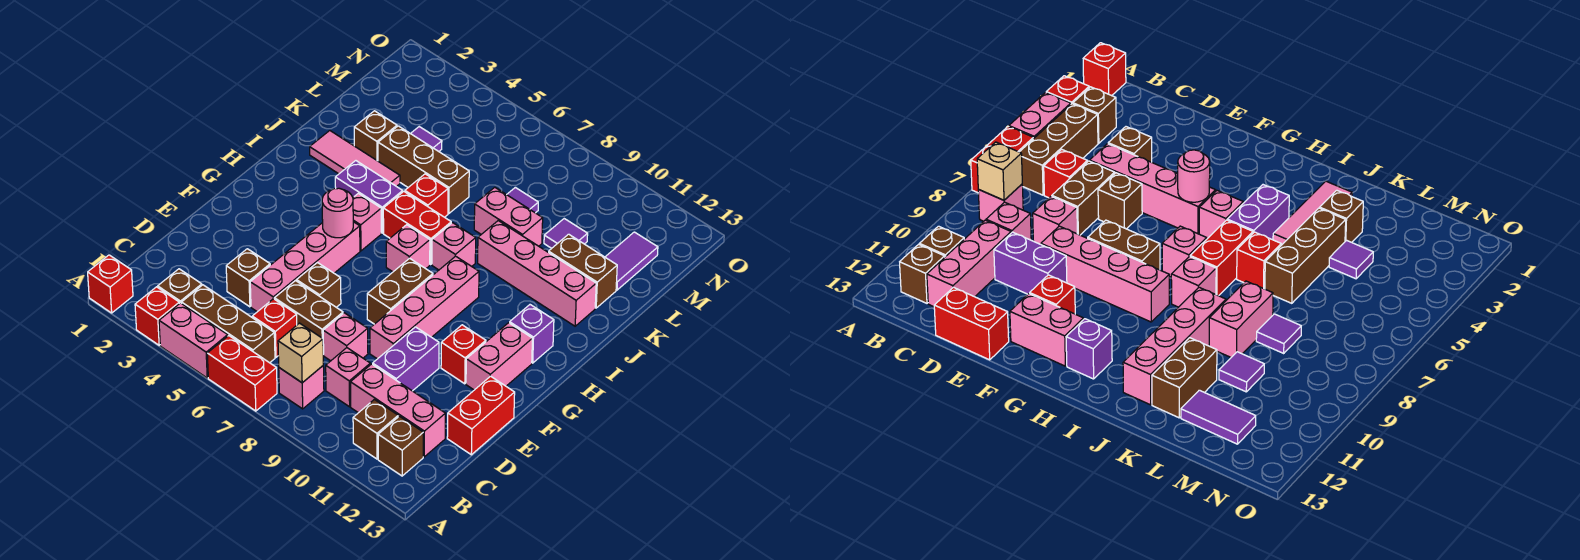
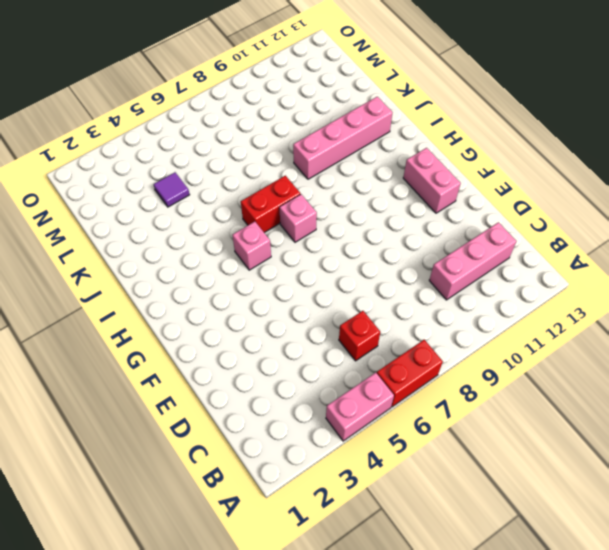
none -> red brick A1 level 1
none -> red brick A3 level 1
none -> brown brick B3 level 1
none -> brown brick B4:B6 level 1

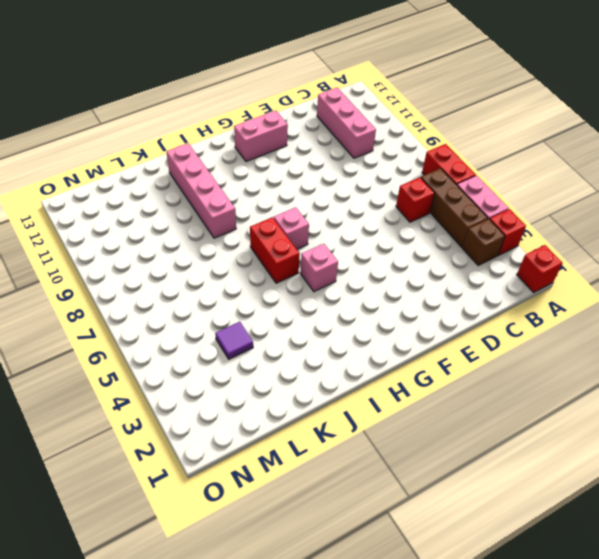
none -> pink brick B8 level 1
none -> brown brick B11 level 1
none -> brown brick B12 level 1
none -> pink brick C9 level 1

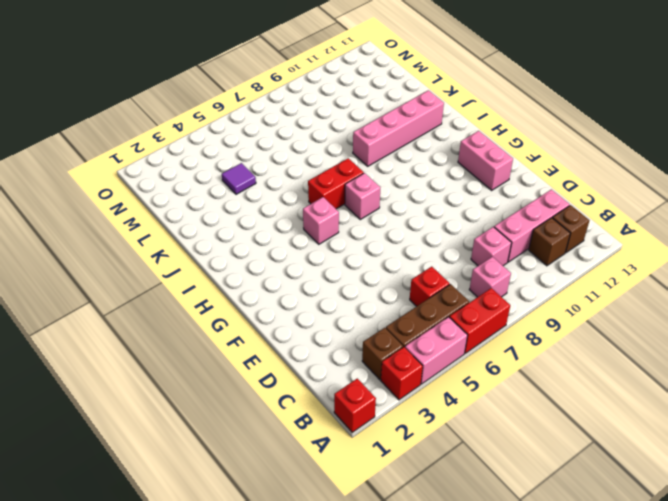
none -> brown brick D4 level 1
none -> pink brick D5:G5 level 1
none -> brown brick D6:D7 level 1
none -> pink brick D8 level 1

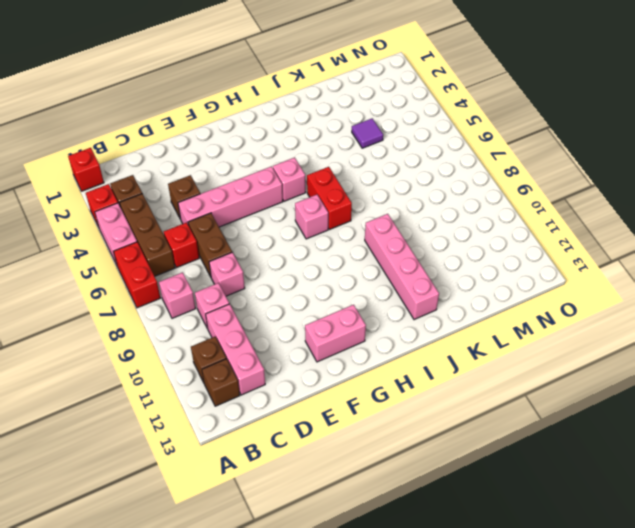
none -> purple brick D10:E10 level 1
none -> red brick D13:E13 level 1
none -> brown brick E6 level 1
none -> pink brick E9:H9 level 1

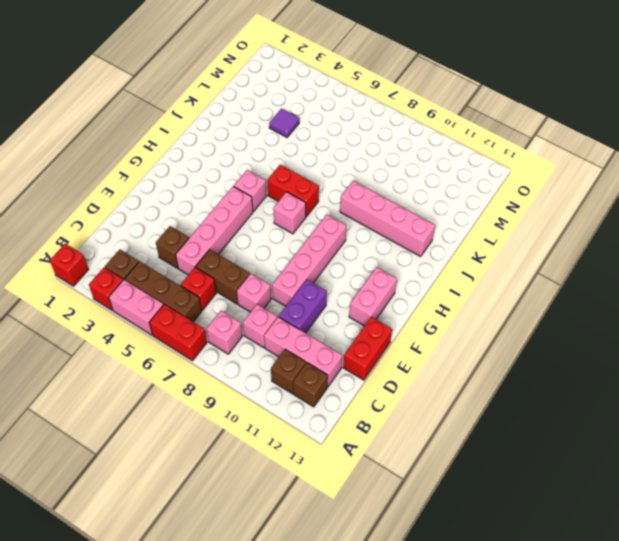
none -> brown brick E6 level 1
none -> brown brick F8:G8 level 1
none -> red brick F11 level 1
none -> purple brick H12 level 1

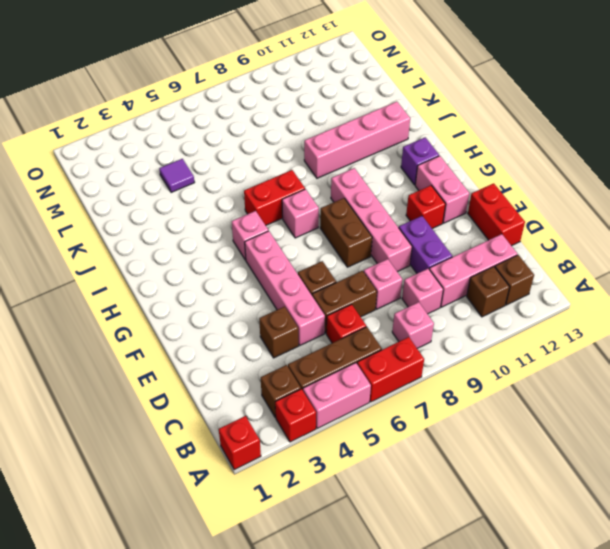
none -> purple brick I4:I5 level 1
none -> pink brick I8 level 1
none -> pink tile J2:J4 level 1
none -> red brick J6 level 1

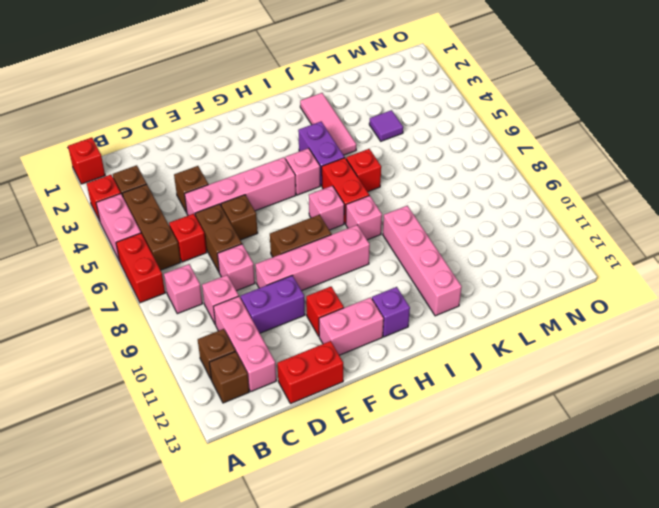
none -> brown brick K3 level 1
none -> brown brick K4:K6 level 1
none -> pink brick K8:K9 level 1
none -> brown brick K11:K12 level 1

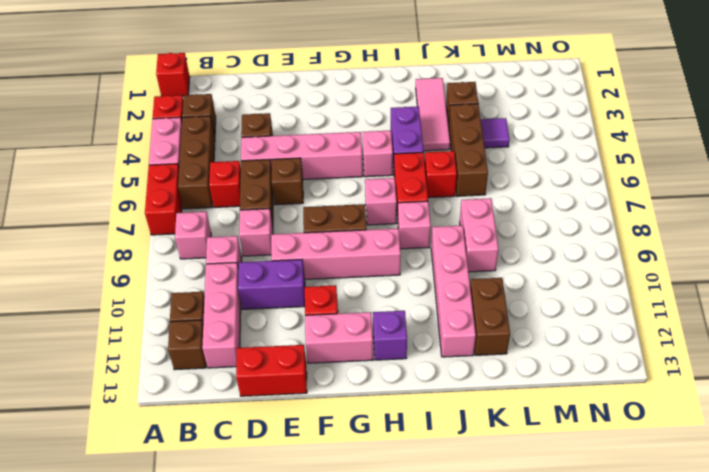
none -> purple tile L8 level 1
none -> purple tile L10 level 1
none -> purple tile L12:M12 level 1
none -> tan brick B8 level 2

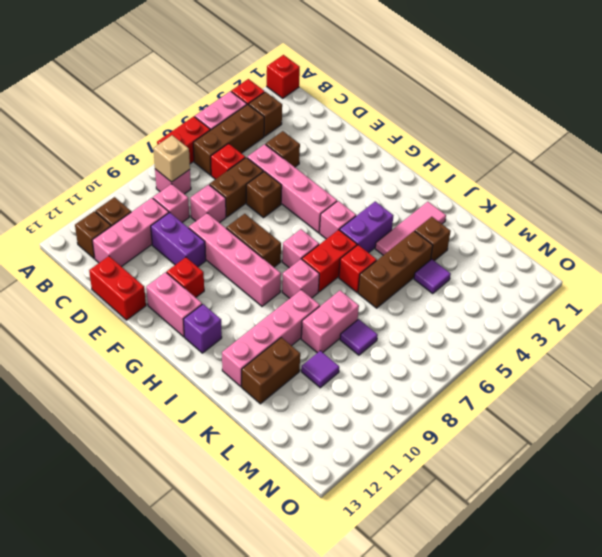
none -> purple tile L12:M12 level 1
none -> pink round brick G5 level 2

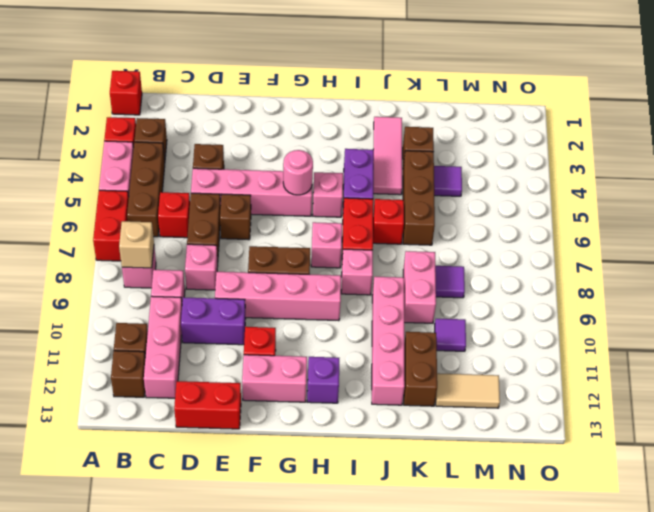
tan tile L12:M12 level 1 -> purple tile L12:M12 level 1

